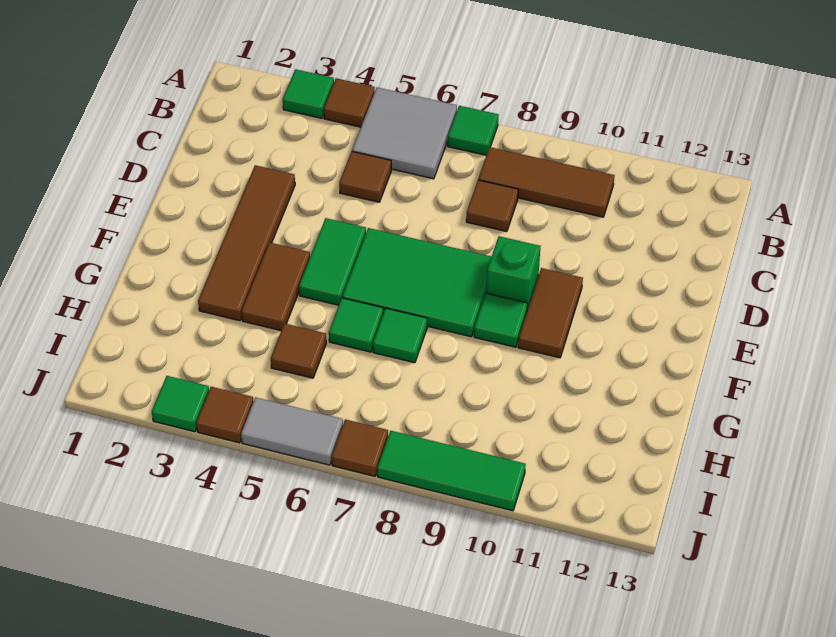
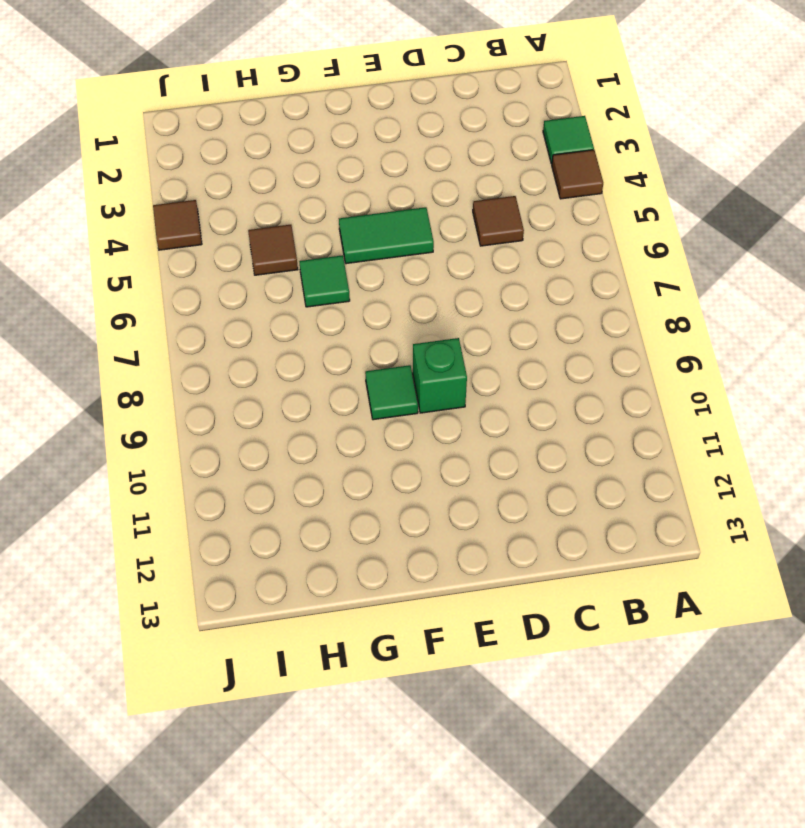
none -> grey tile A5:B6 level 1
none -> green tile A7 level 1
none -> brown tile B8:B10 level 1

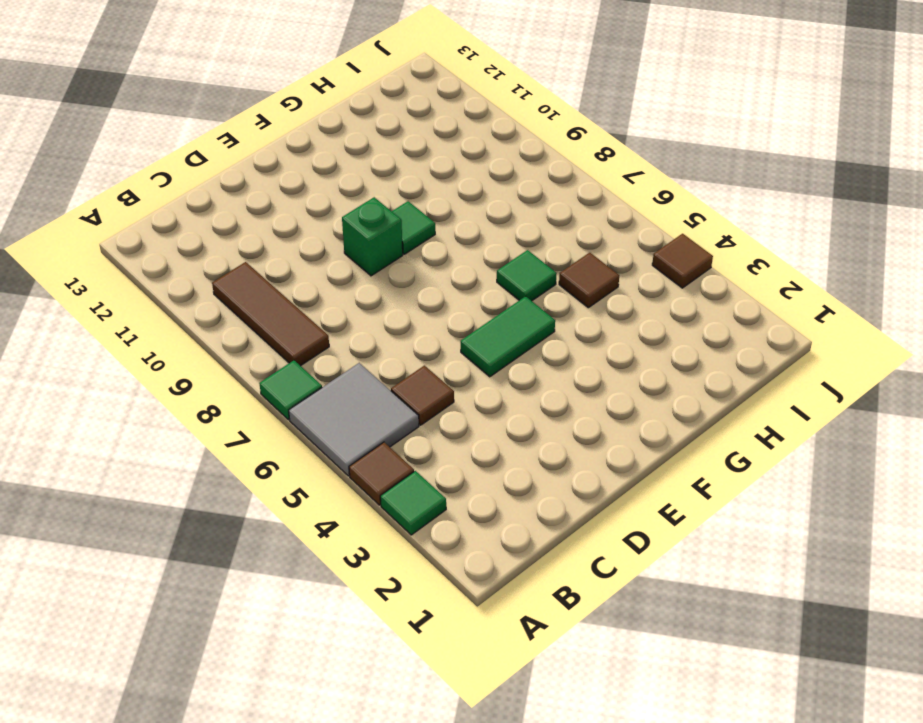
none -> brown tile C8 level 1
none -> brown tile D3:G3 level 1
none -> green tile E6:F8 level 1

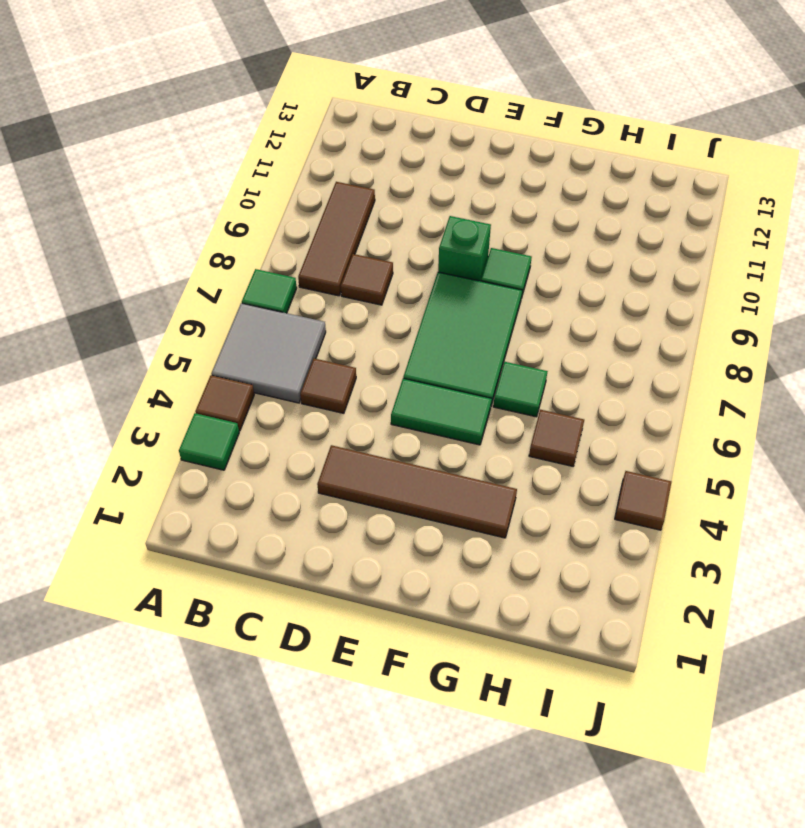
none -> brown tile E10:F10 level 1
none -> brown tile F4:G4 level 1
none -> green tile G7 level 1

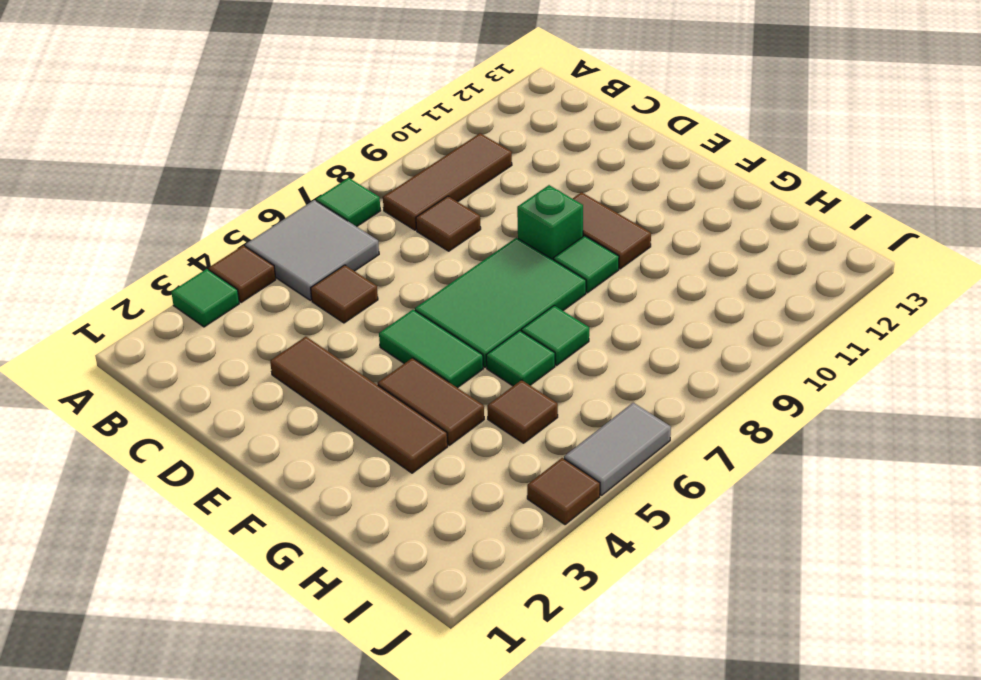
none -> green tile J3 level 1
none -> brown tile J7 level 1
none -> green tile J8:J10 level 1

